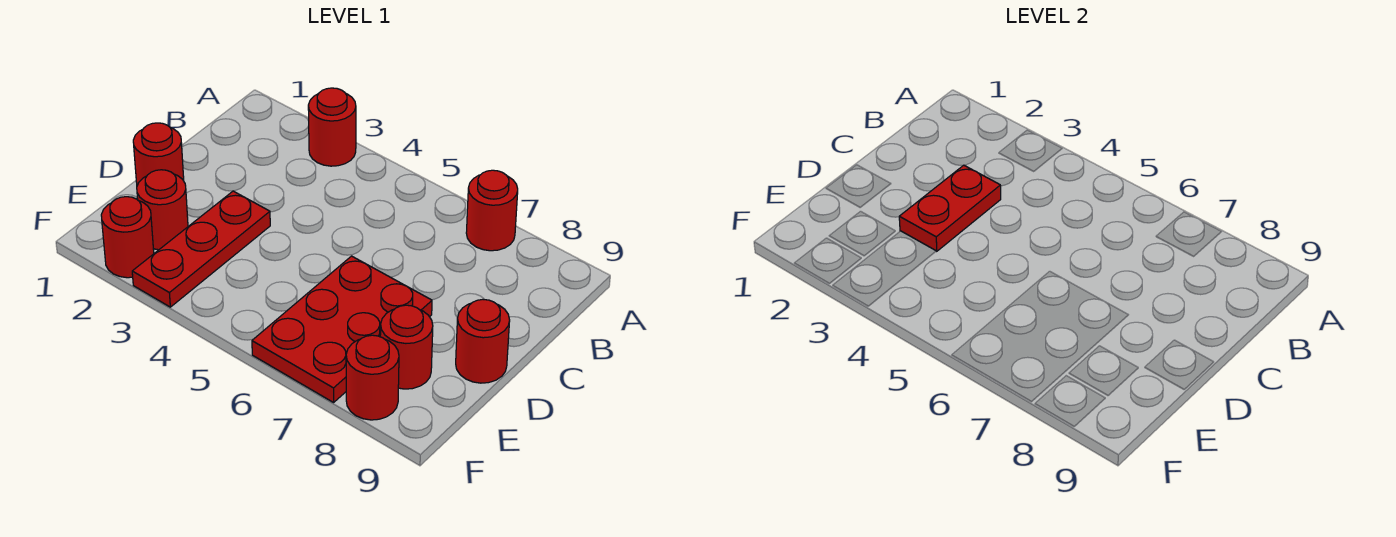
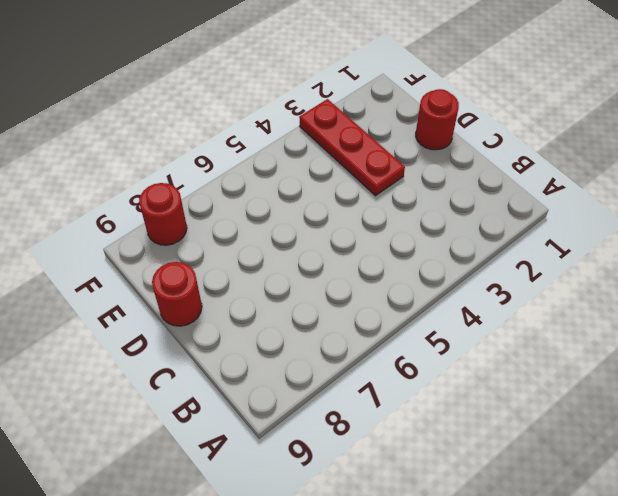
none -> red round brick A3 level 1
none -> red round brick A7 level 1

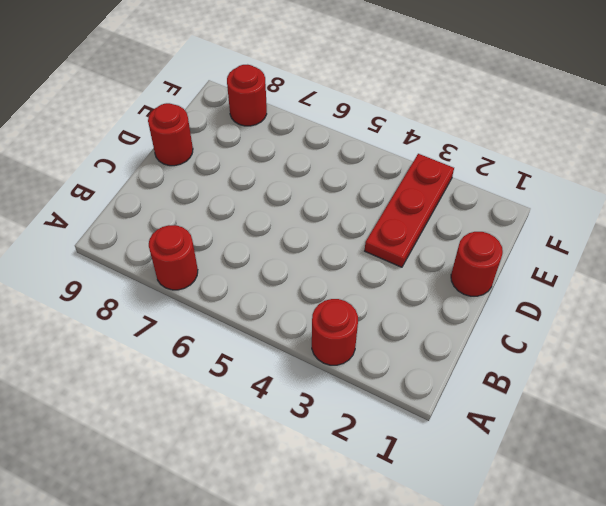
none -> red plate D6:F7 level 1
none -> red round brick E2 level 1

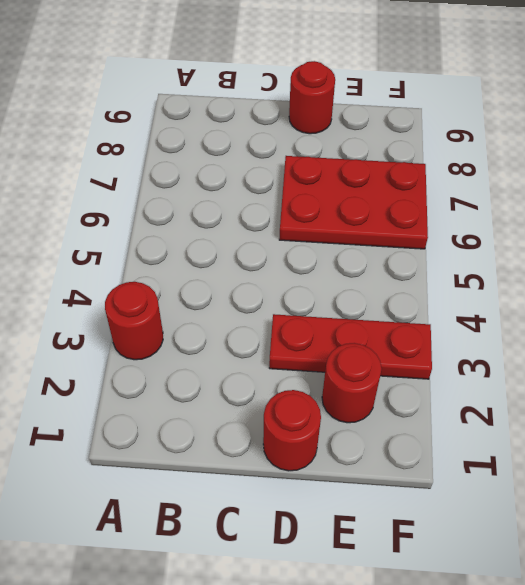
none -> red round brick A7 level 1
none -> red round brick E8 level 1

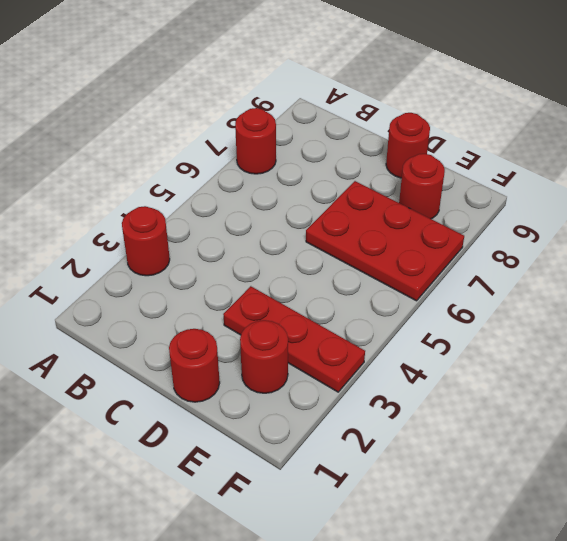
none -> red round brick F2 level 1
none -> red round brick F8 level 1

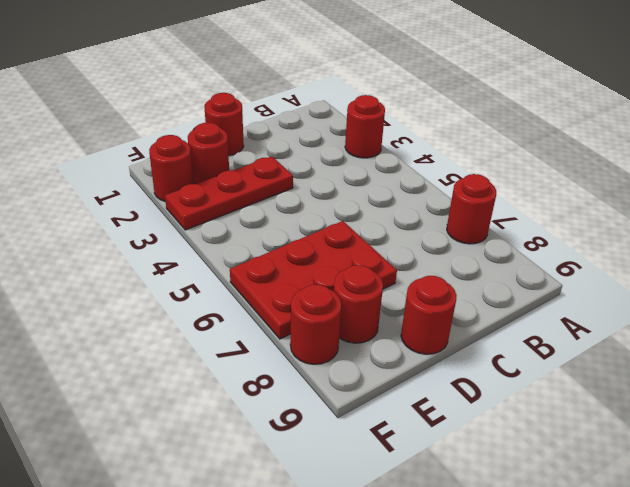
none -> red plate C3:D3 level 2

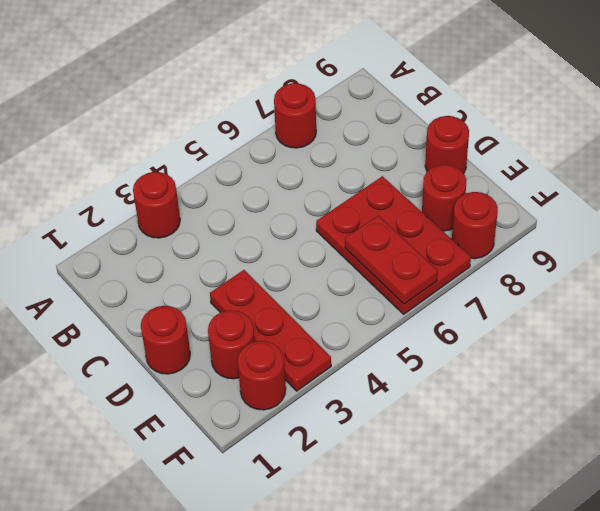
red plate E6:F6 level 2 -> red plate C3:D3 level 2

